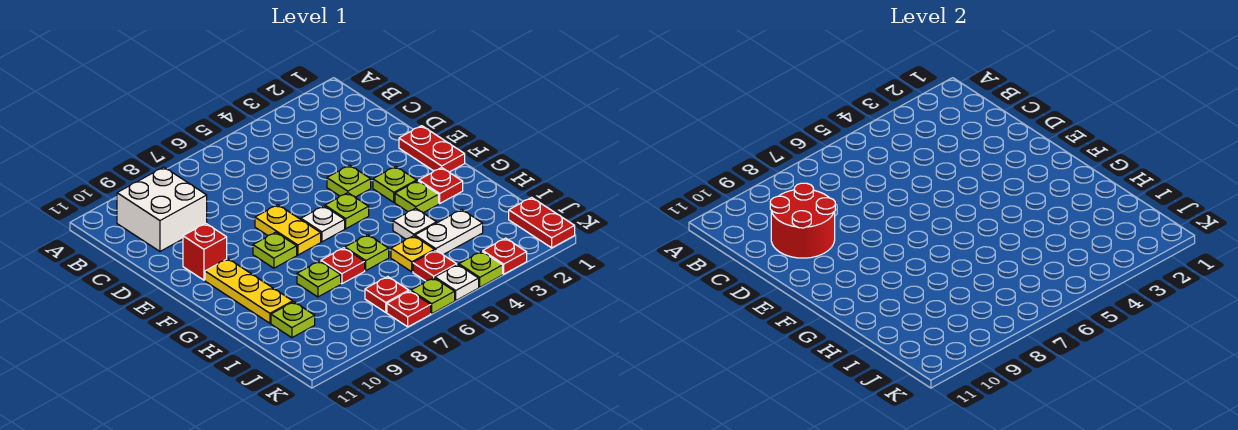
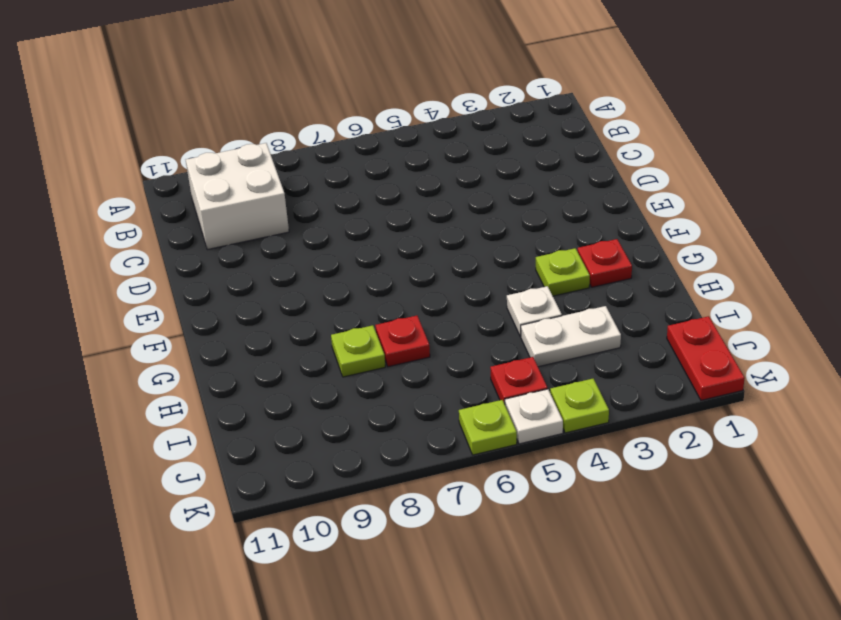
none -> red plate E1:F1 level 1
none -> lime plate E4 level 1
none -> yellow plate E7:F7 level 1

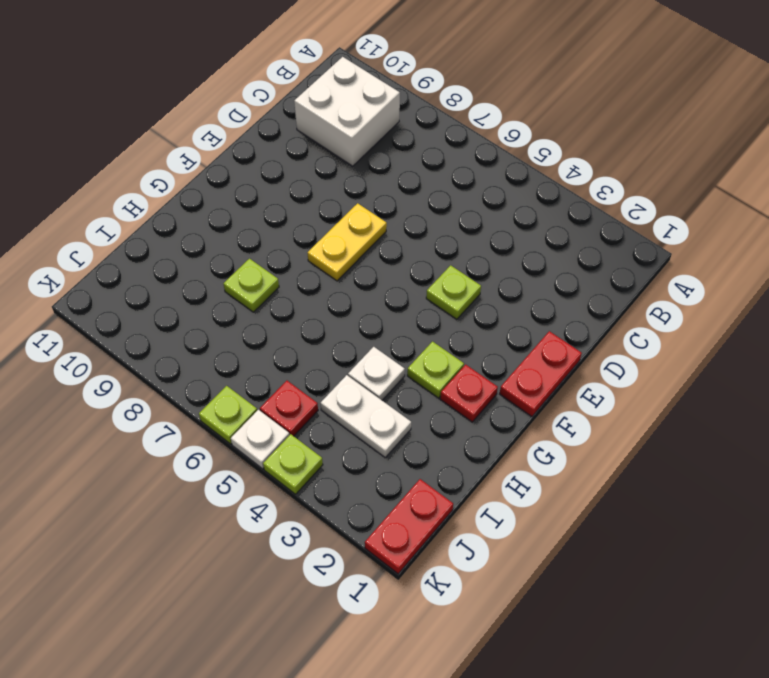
none -> red brick E10 level 1
none -> lime plate F3 level 1
none -> lime plate F5 level 1

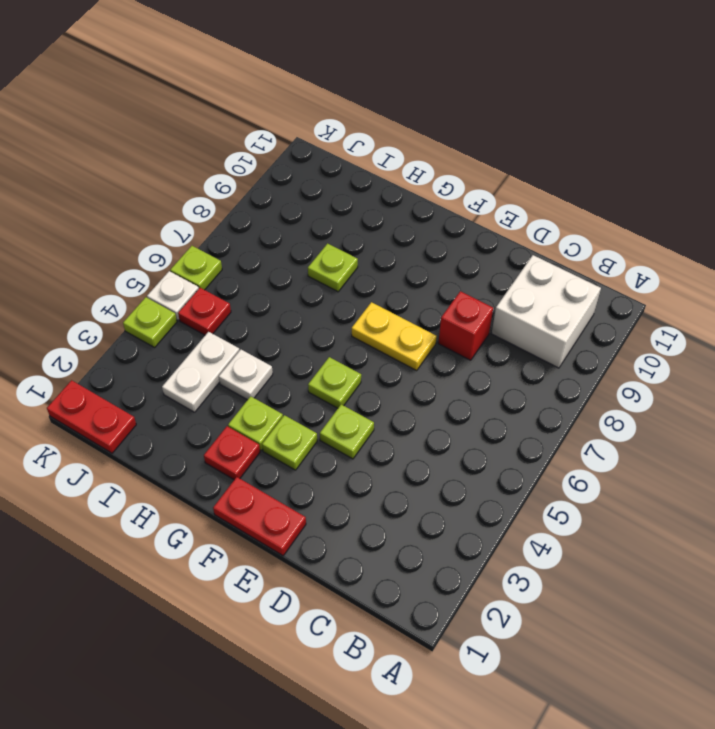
red brick D8 level 1 -> red brick E10 level 1
none -> white plate F6 level 1
none -> lime plate F8 level 1
none -> yellow plate F10:H10 level 1

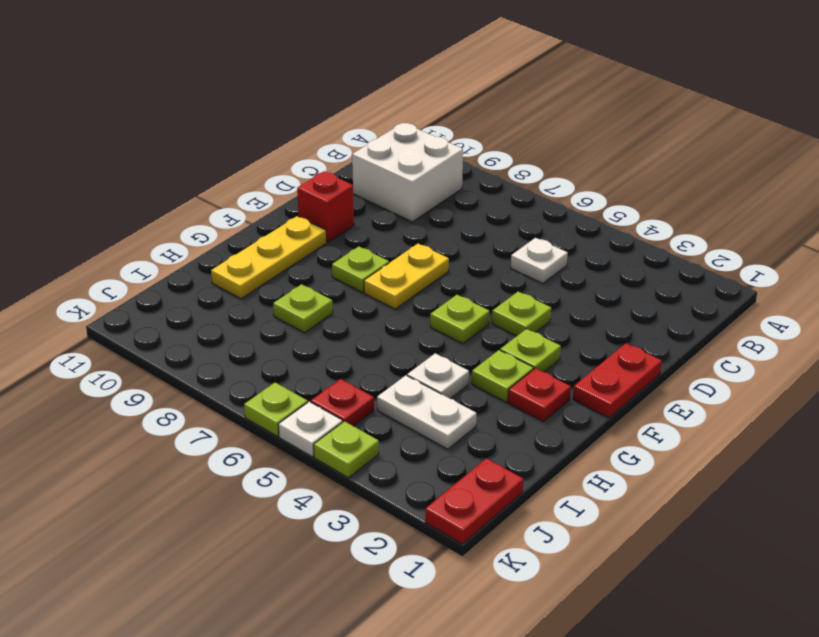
white plate C5 level 1 -> white plate F6 level 1
none -> lime plate H6 level 1
none -> red plate H7 level 1
none -> yellow plate I5 level 1

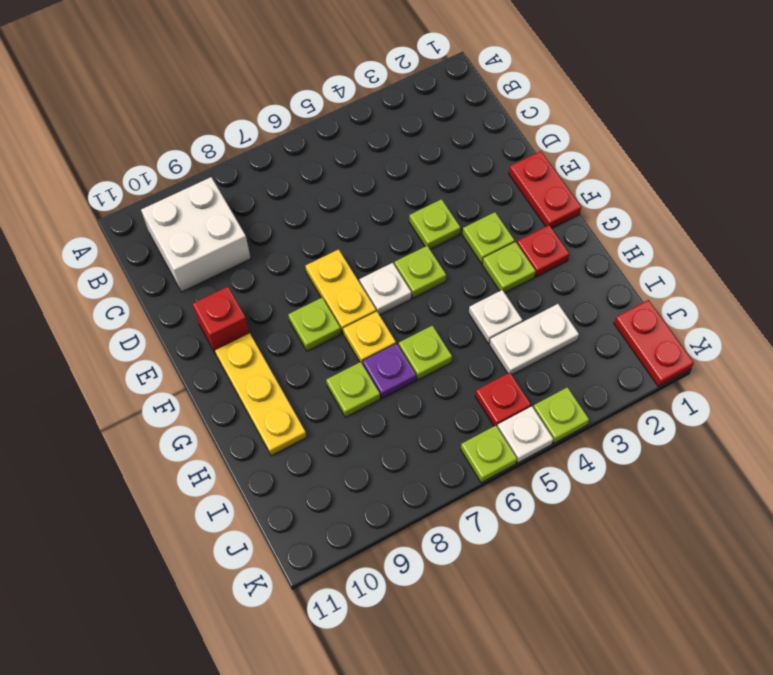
yellow plate G7 level 1 -> yellow plate I5 level 1
purple plate H7 level 1 -> red plate H7 level 1
none -> lime plate I10 level 1
none -> red plate J7 level 1
none -> red plate K3 level 1

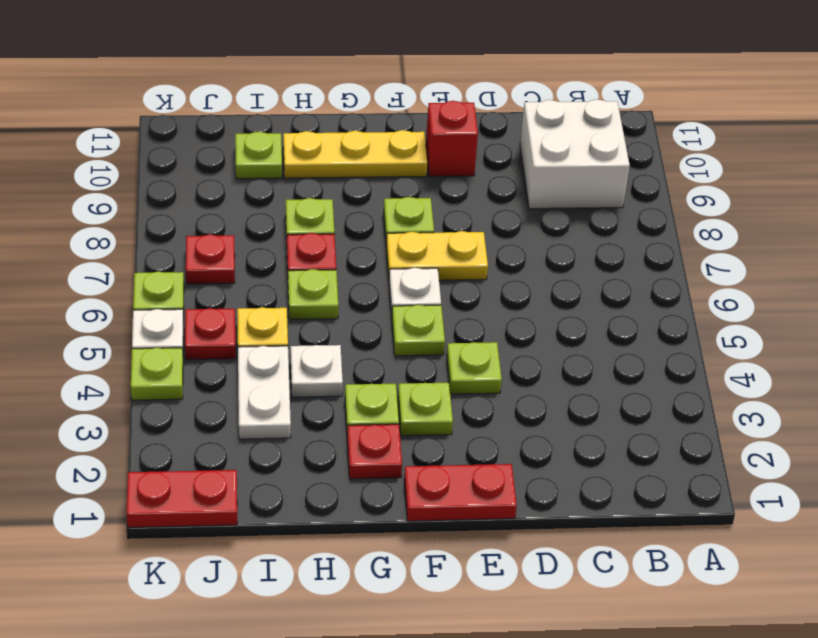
none -> red plate K3 level 1
none -> red plate K7 level 1
none -> red round brick C9:D10 level 2

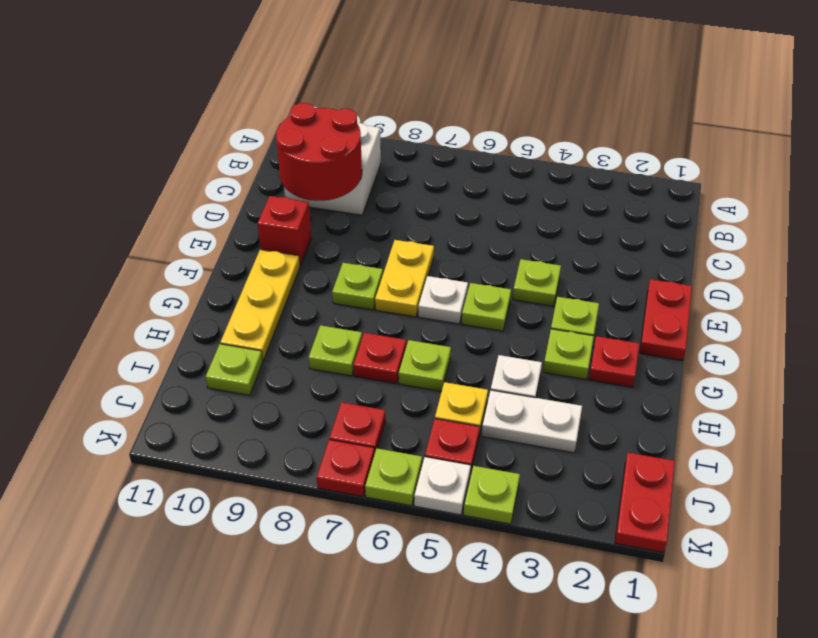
none -> red plate K3 level 1

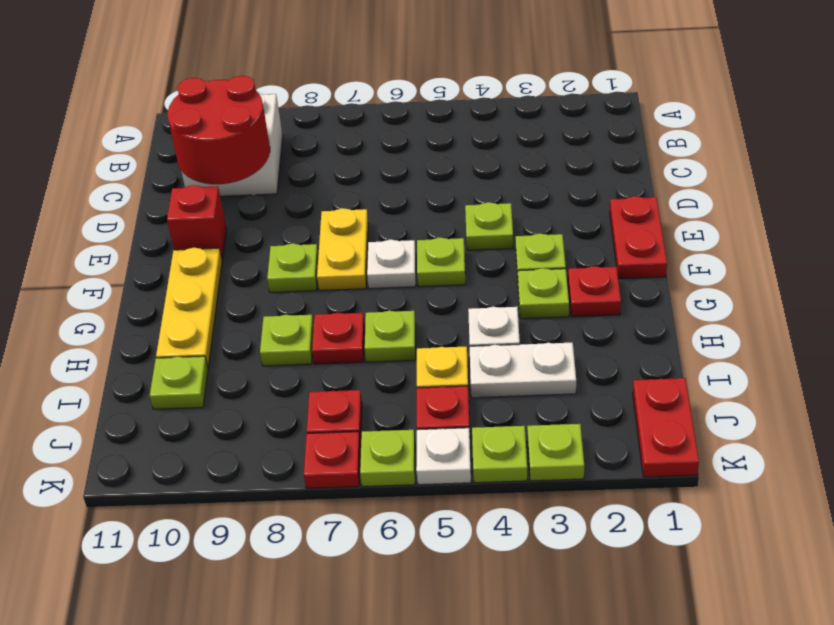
lime plate K3 level 1 -> red plate K3 level 1

